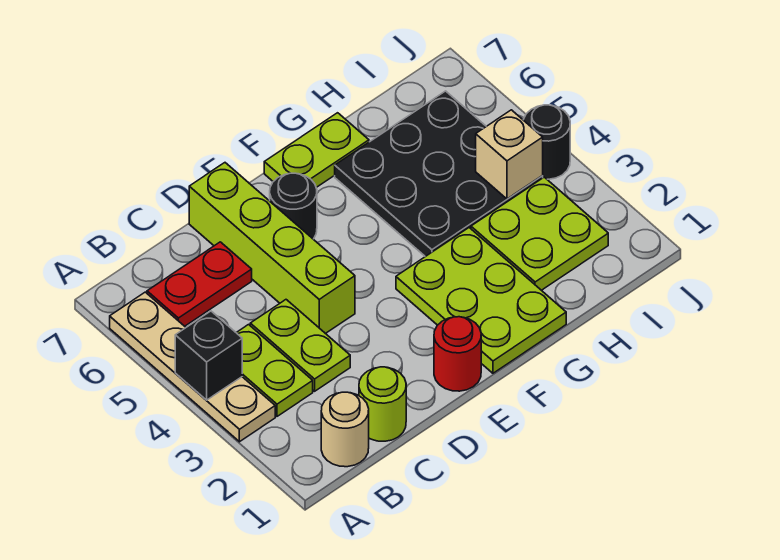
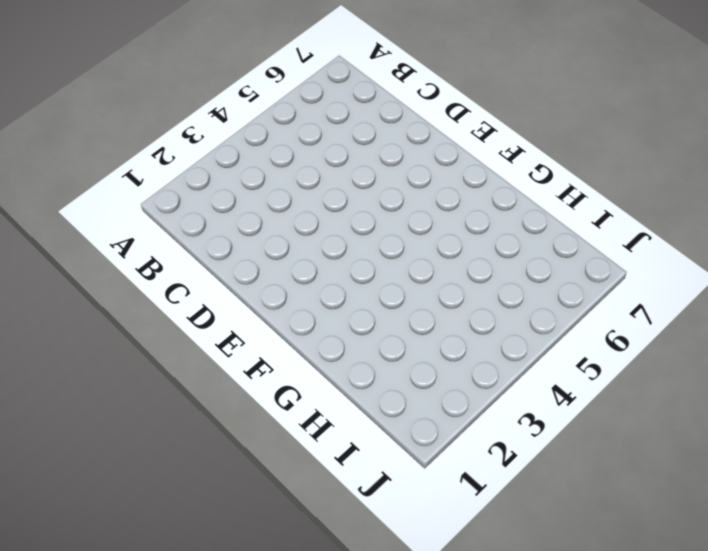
none -> tan plate A3:A6 level 1
none -> tan round brick B1 level 1
none -> lime plate B3:B4 level 1

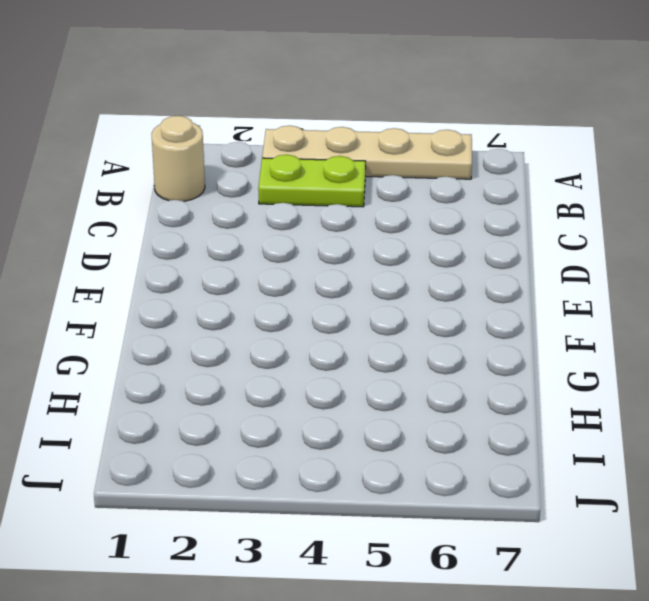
none -> red plate B6:C6 level 1
none -> lime round brick C1 level 1
none -> lime plate C3:C4 level 1

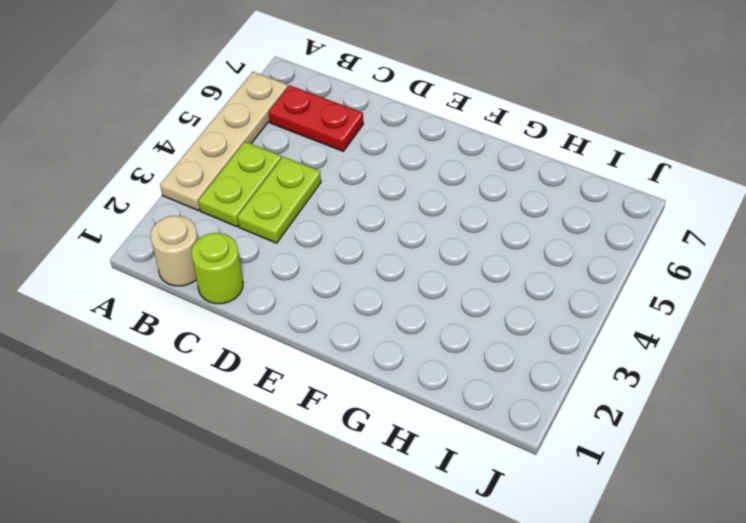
none -> lime brick D4:D7 level 1
none -> red round brick E1 level 1
none -> black round brick E6 level 1

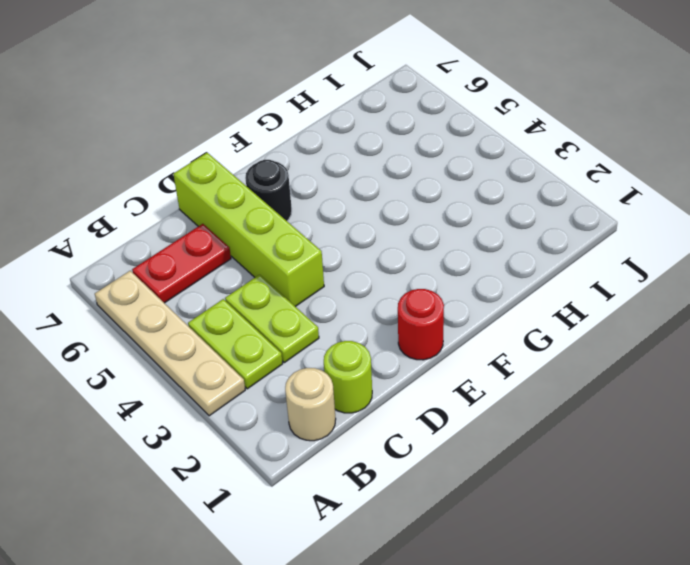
none -> lime plate F1:G3 level 1
none -> lime plate F7:G7 level 1
none -> black plate G4:I6 level 1

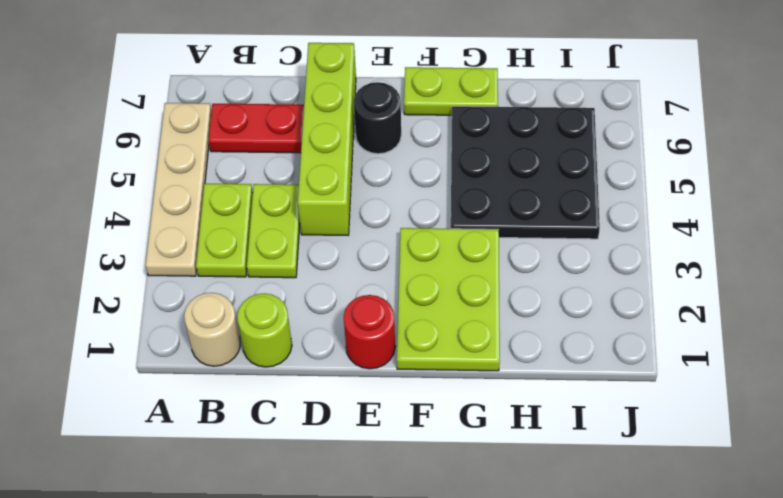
none -> lime plate H2:I3 level 1
none -> black round brick J4 level 1
none -> black brick A4 level 2

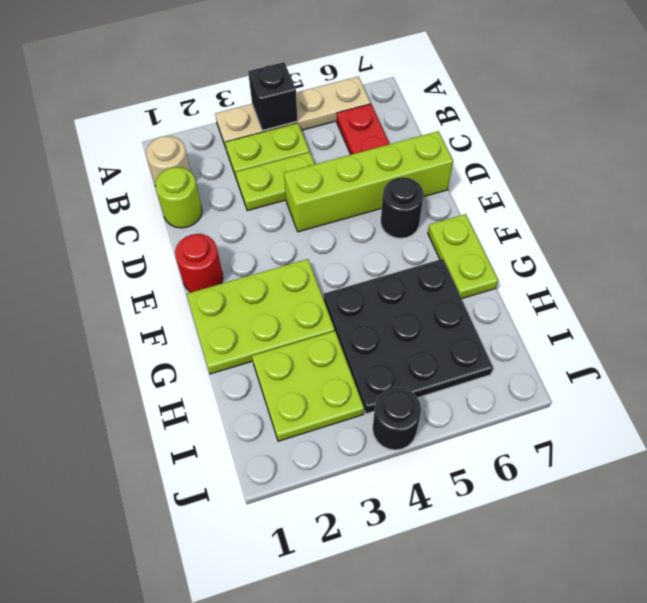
none -> tan brick I4 level 2

